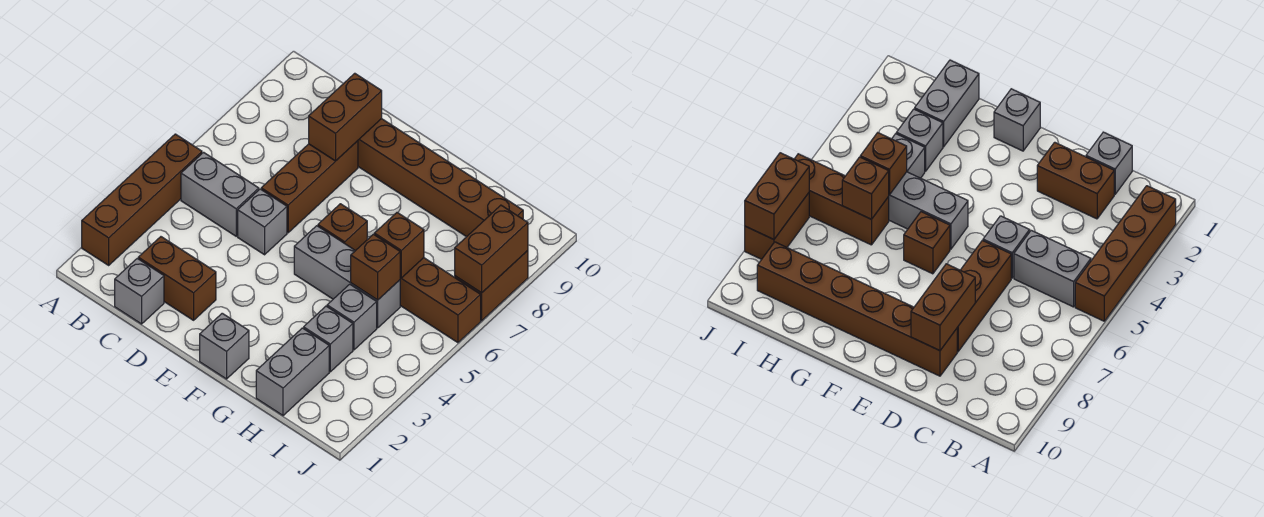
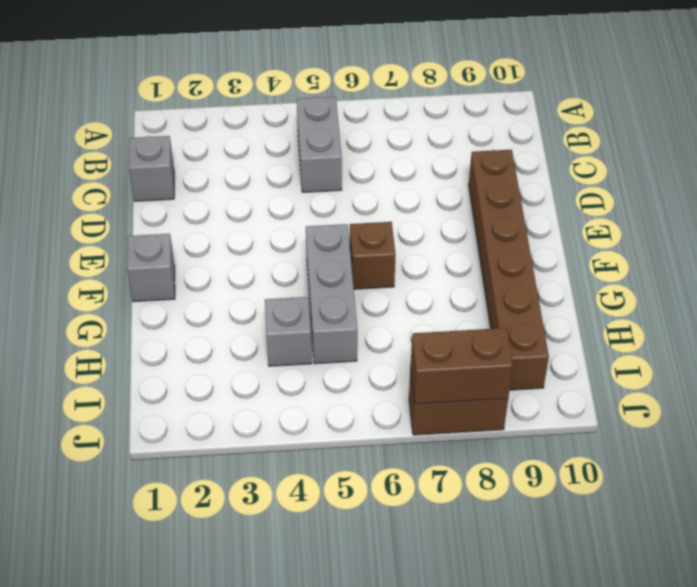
none -> brown brick A2:A5 level 1
none -> brown brick C2:D2 level 1
none -> grey brick D5 level 1

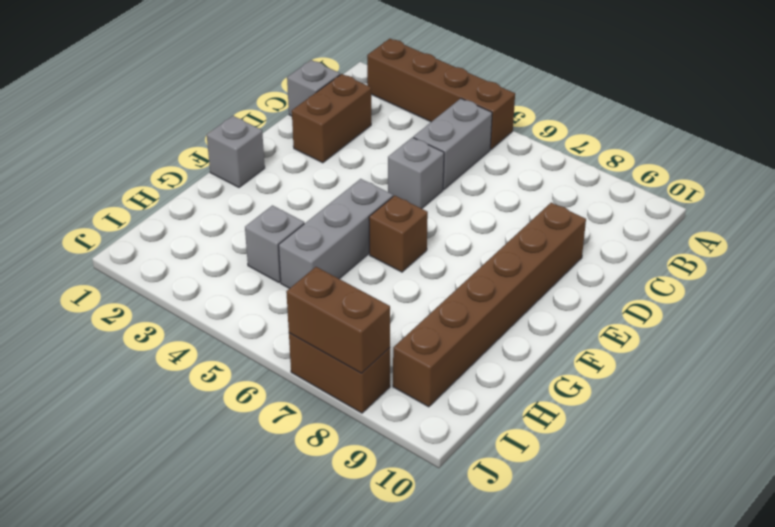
none -> brown brick D6:D8 level 1
none -> grey brick H1:H2 level 1
none -> grey brick H3 level 1

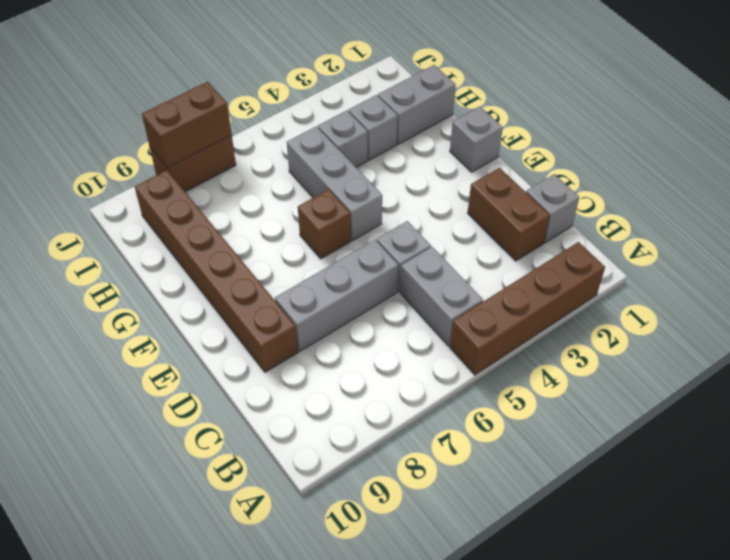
grey brick D6:D8 level 1 -> brown brick D6:D8 level 1
none -> brown brick H6:J6 level 1
none -> brown brick D8:D9 level 2
none -> brown brick H5 level 2

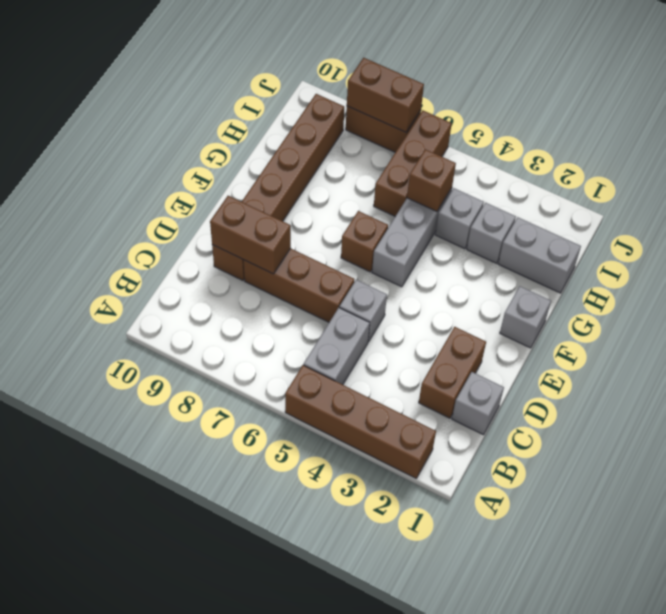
none -> brown brick H6 level 2

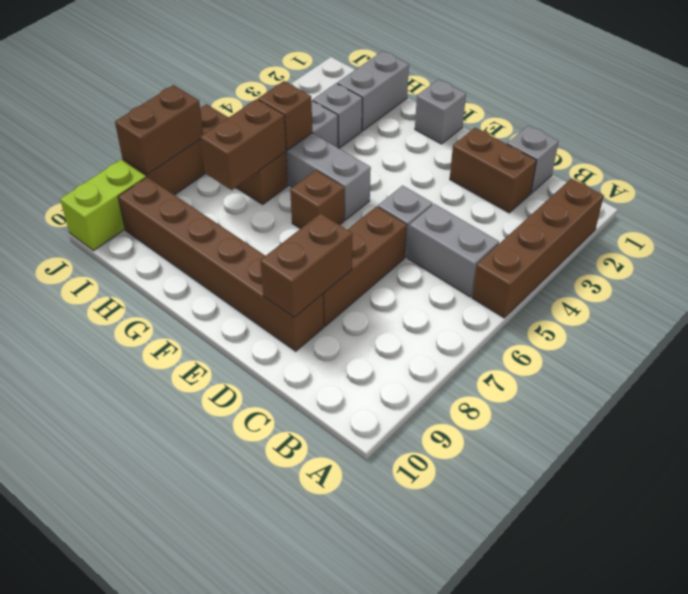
brown brick H6:H7 level 2 -> brown brick H6 level 2
lime brick J9:J10 level 1 -> none

